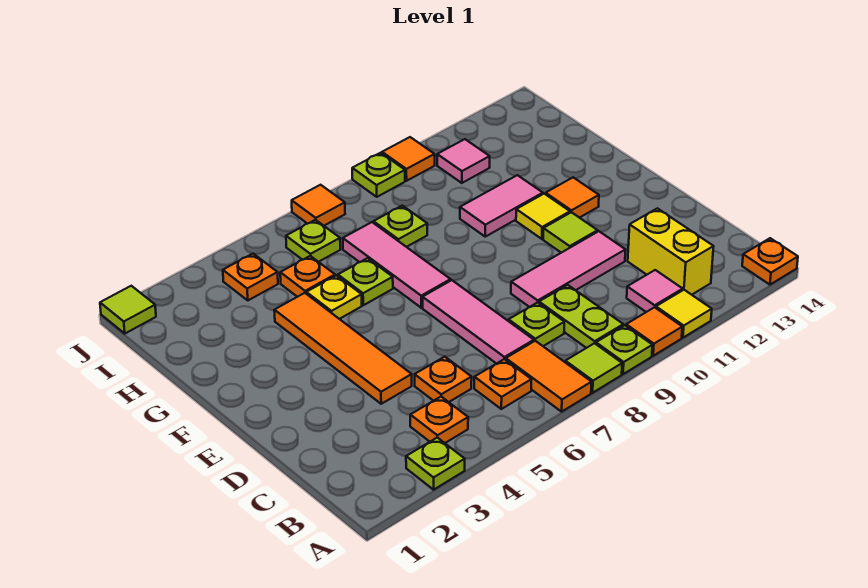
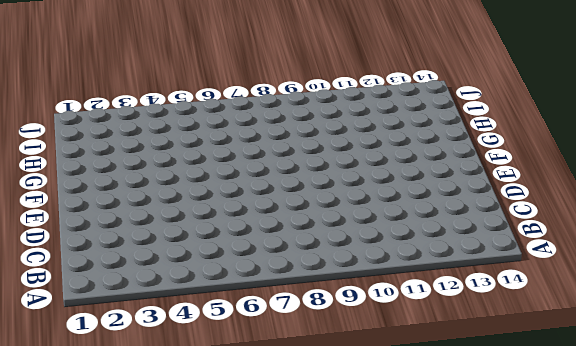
none -> lime plate A3 level 1
none -> orange tile A7:B7 level 1
none -> lime tile A8 level 1
none -> lime plate A9 level 1

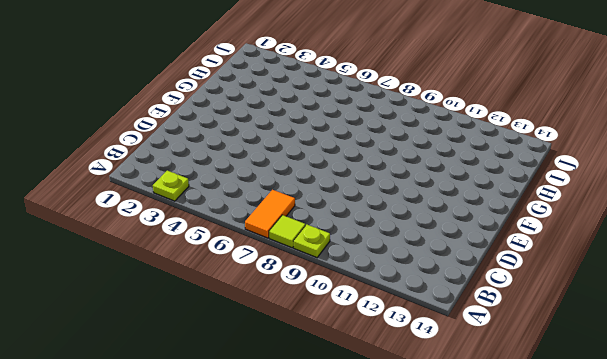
none -> orange tile A10 level 1
none -> yellow tile A11 level 1
none -> orange plate A14 level 1
none -> orange plate B4 level 1

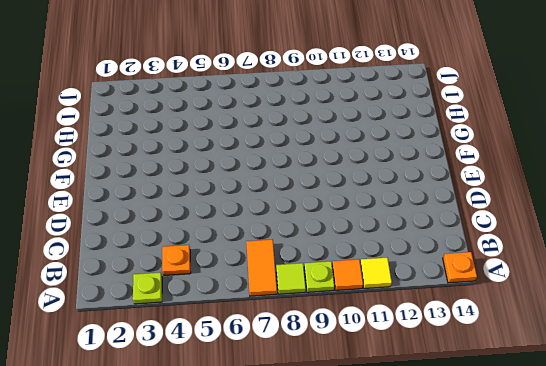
none -> orange plate B6 level 1
none -> lime plate B9:C9 level 1
none -> pink tile B11 level 1
none -> yellow brick B12:C12 level 1

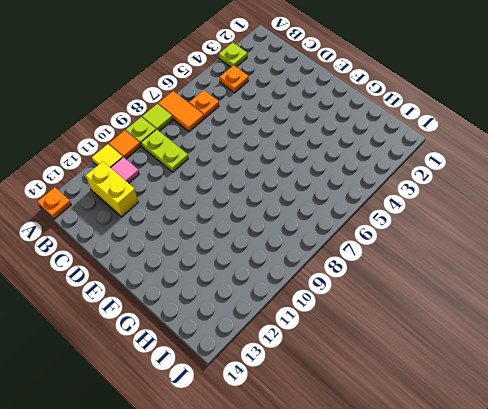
none -> orange plate C5 level 1
none -> pink tile C7:E7 level 1
none -> lime plate C8 level 1
none -> orange tile D4:G4 level 1

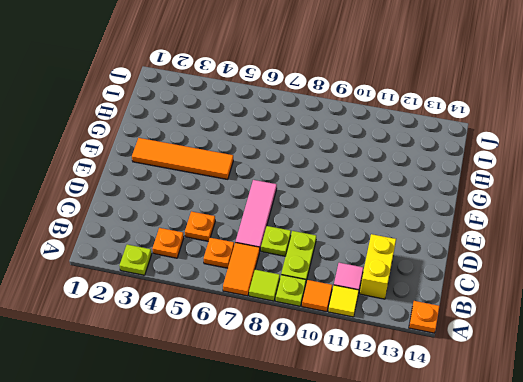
orange tile F2:F5 level 1 -> orange tile D4:G4 level 1
none -> pink tile D9:D11 level 1
none -> lime tile E11 level 1
none -> pink tile F7:H7 level 1
none -> yellow tile F11 level 1

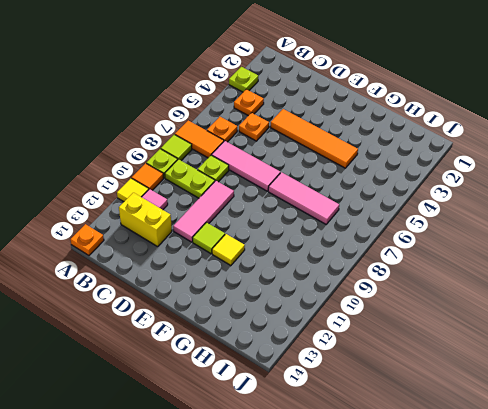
none -> orange tile F12 level 1
none -> yellow plate G5 level 1
none -> lime plate G6 level 1
none -> pink tile G10:G11 level 1

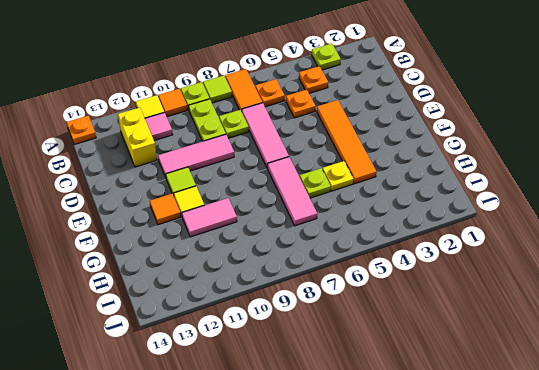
none -> orange plate H5 level 1
none -> lime plate H8 level 1
none -> orange plate I4 level 1
none -> lime plate I6 level 1

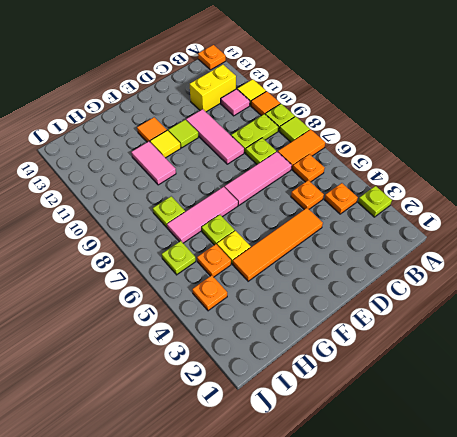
none -> pink tile I11 level 1
none -> lime tile J1 level 1
none -> orange tile J7 level 1
none -> lime plate J9 level 1

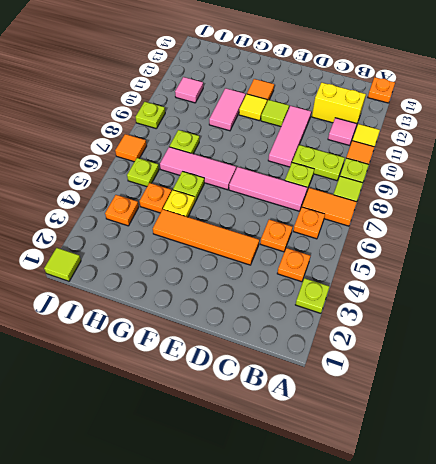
none -> orange tile J10 level 1

